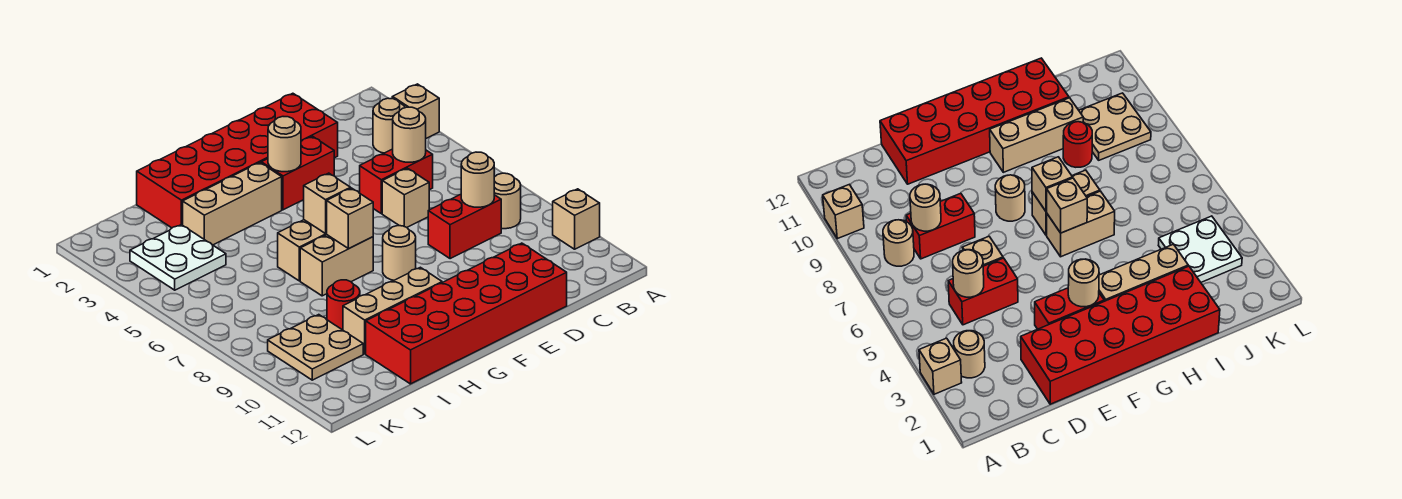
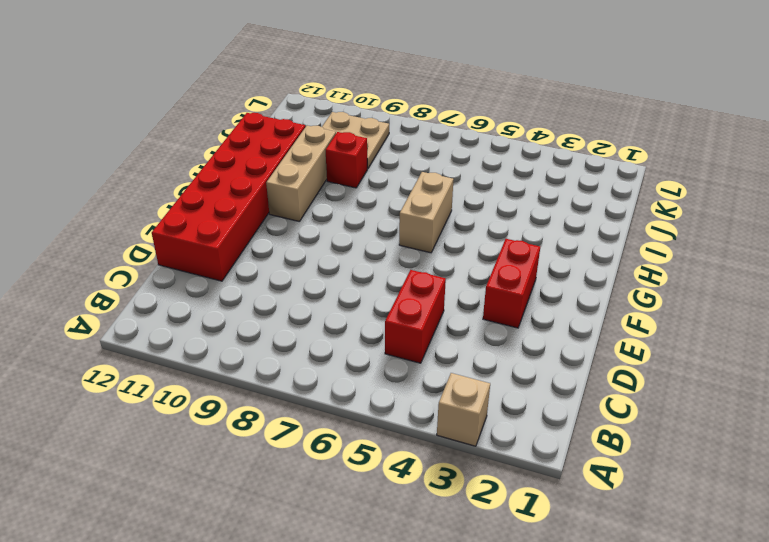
red brick I9 level 1 -> red round brick I9 level 1
none -> tan brick A10 level 1
none -> tan round brick B3 level 1
none -> tan round brick B8 level 1

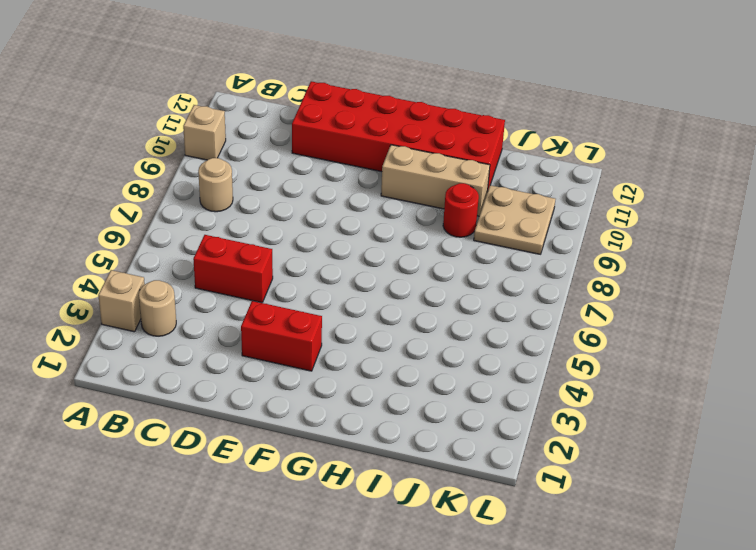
none -> red brick C8:D8 level 1
none -> red brick D1:I2 level 1
none -> tan brick D6 level 1

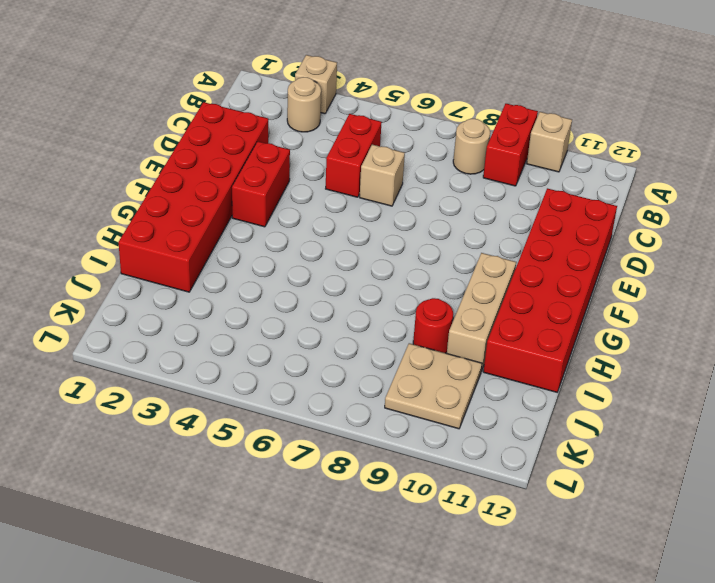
red brick A9:B9 level 1 -> red brick C8:D8 level 1
none -> tan round brick F8 level 1
none -> tan brick G3:I3 level 1
none -> tan brick G6:H6 level 1

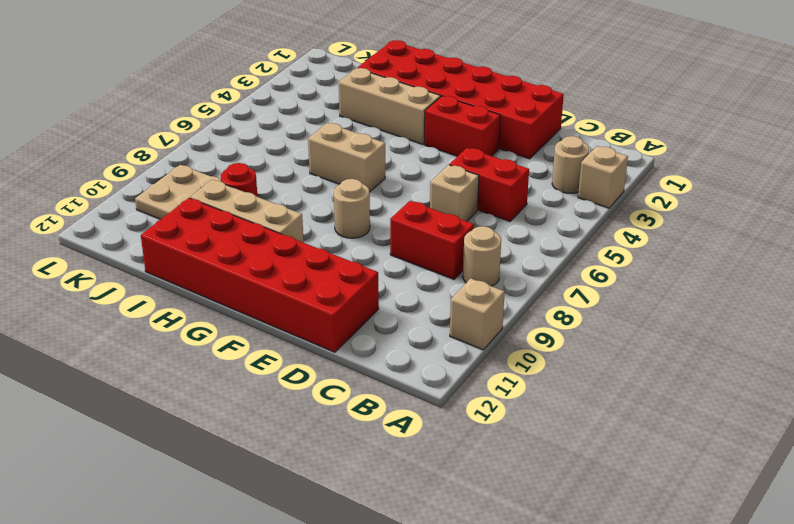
none -> tan brick G7:H7 level 1
none -> white plate J3:K4 level 1
none -> tan round brick C5 level 2

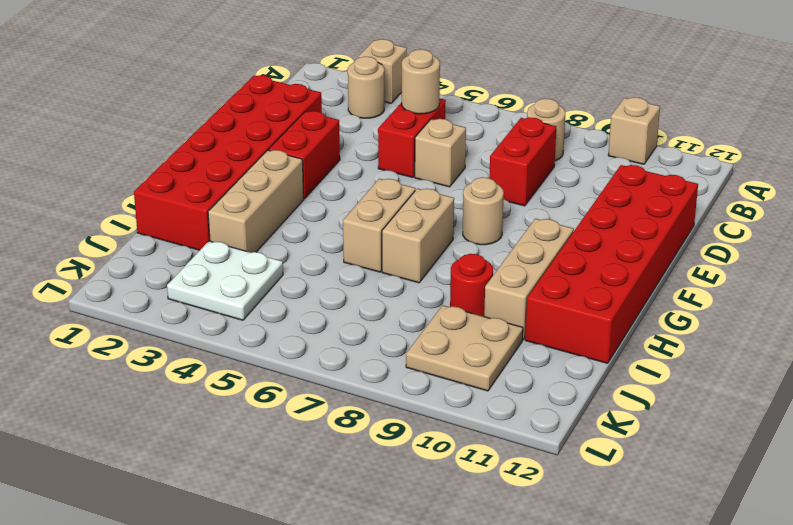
none -> tan round brick C8 level 2
none -> tan round brick F3 level 2
none -> tan brick G6 level 2

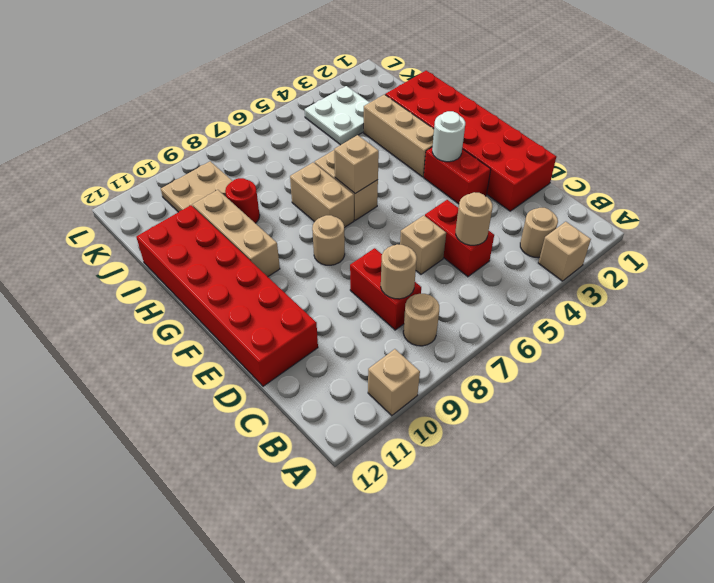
white round brick F3 level 2 -> tan round brick F3 level 2
none -> tan brick G7 level 2

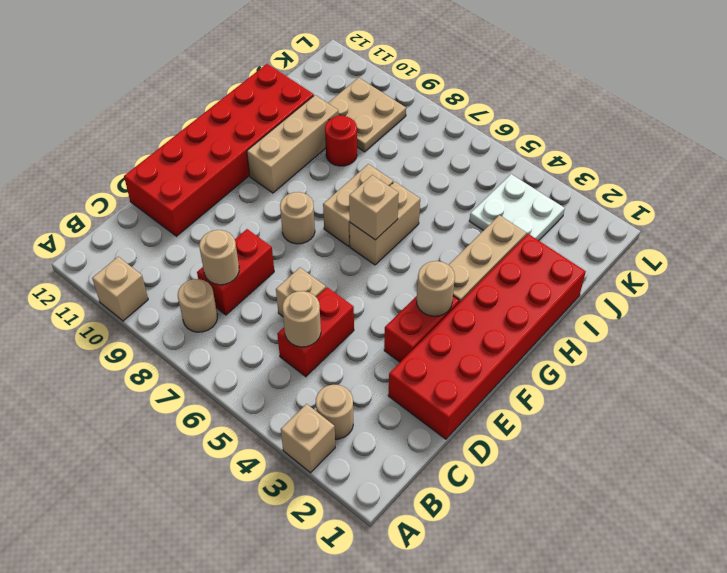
none -> tan brick G7 level 2

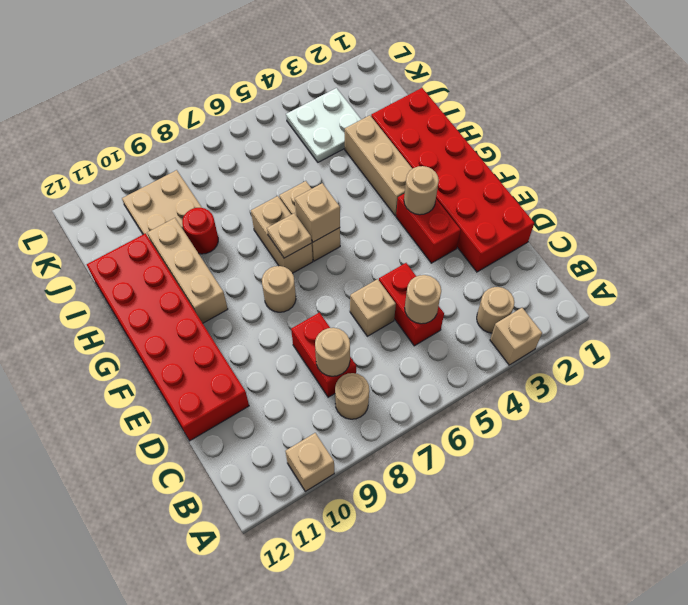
tan plate G7 level 2 -> tan brick G7 level 2

